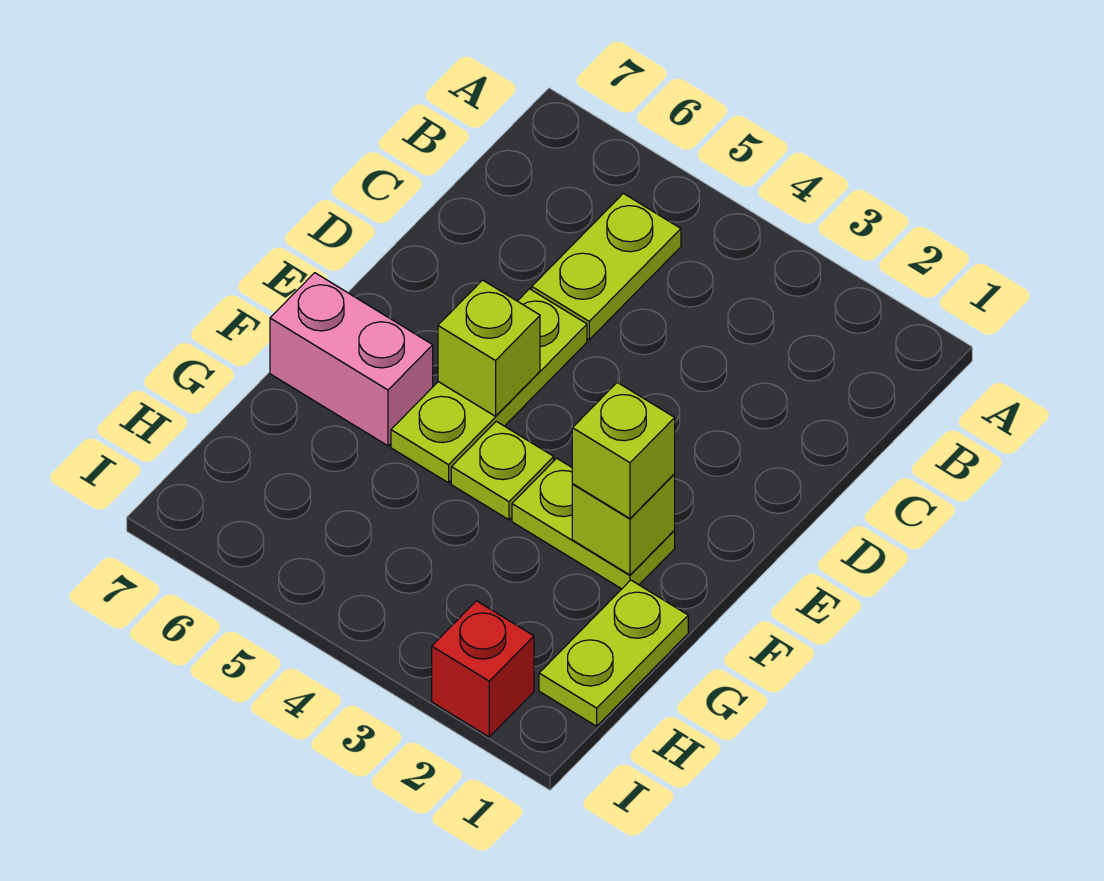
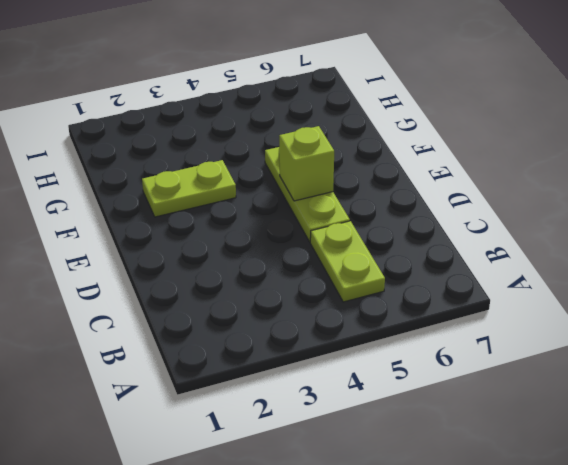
none -> lime plate F4 level 1
none -> pink brick F6:F7 level 1

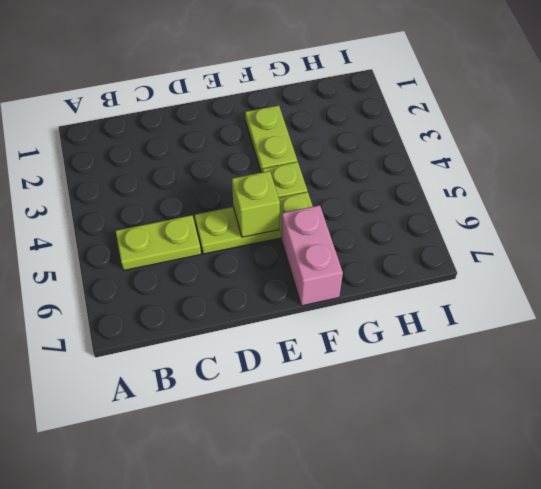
none -> lime plate G1:H1 level 1
none -> red brick I2 level 1

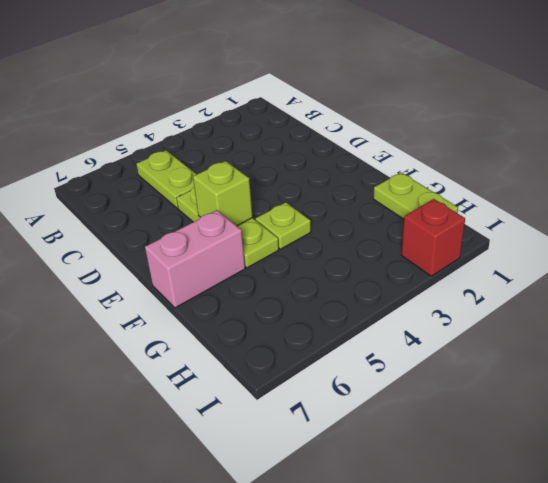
none -> lime plate F2:F3 level 1
none -> lime brick F2 level 2

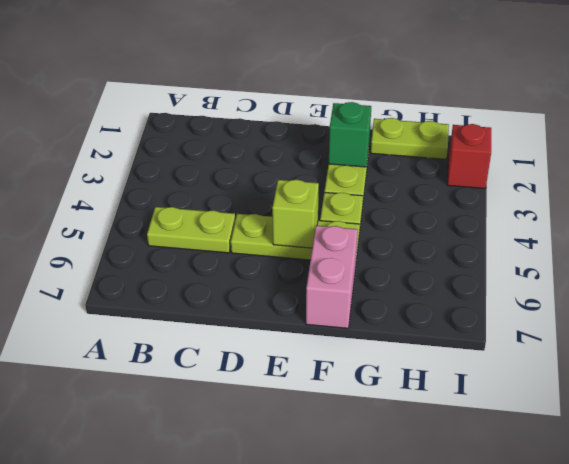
green brick F2 level 2 -> lime brick F2 level 2
none -> lime brick F2 level 3

